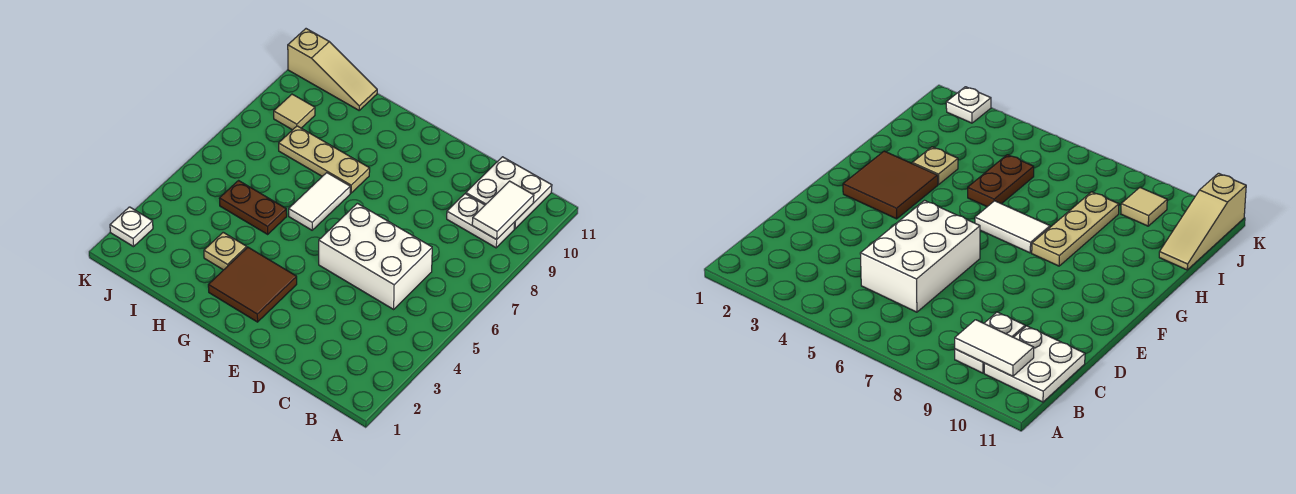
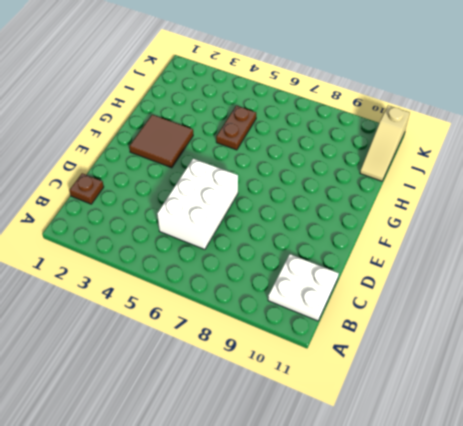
brown plate C1 level 1 -> none
none -> white plate B9:C9 level 1
none -> white tile G6:G7 level 1
none -> tan plate G8:I8 level 1

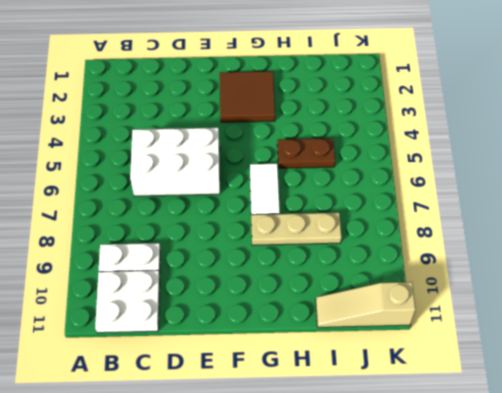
none -> tan plate H3 level 1
none -> tan tile J9 level 1
none -> white plate K2 level 1

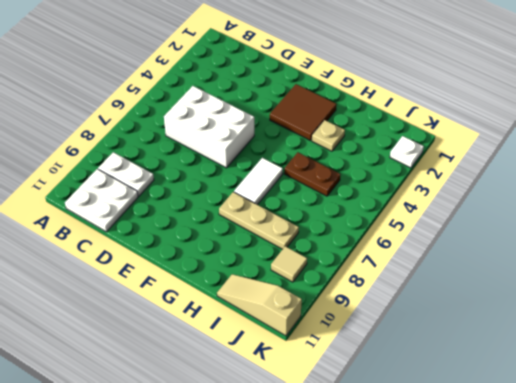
none -> white tile B9:B10 level 2

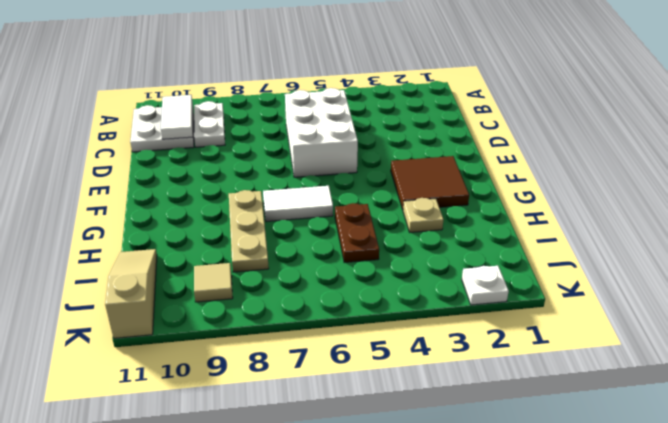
white tile B10:C10 level 2 -> white tile B9:B10 level 2

